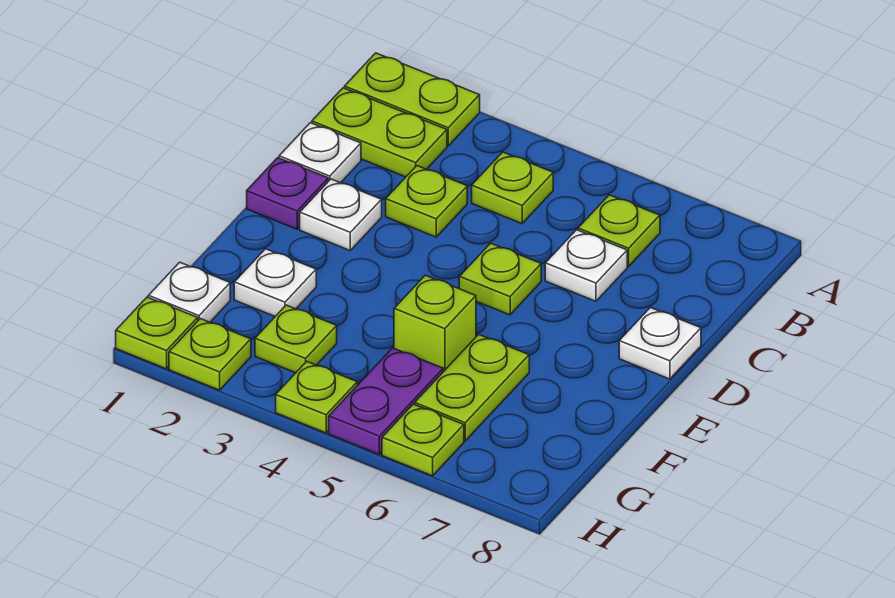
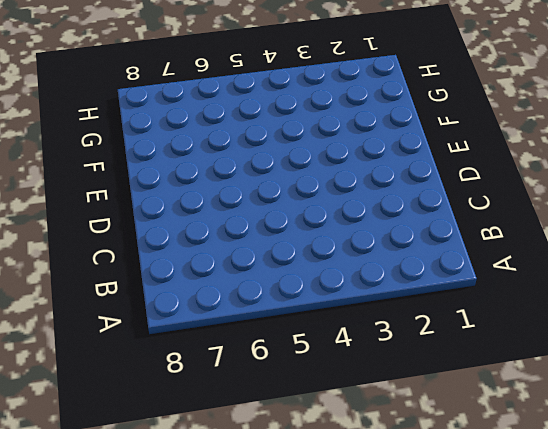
none -> lime plate A1:A2 level 1
none -> lime plate B1:B2 level 1
none -> lime plate B4 level 1

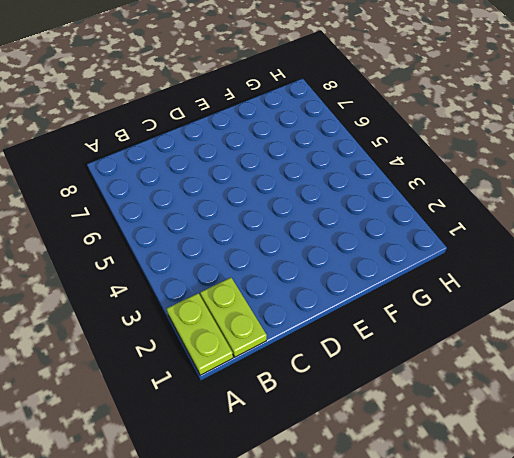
none -> lime plate B4 level 1
none -> lime plate B6 level 1
none -> white plate C1 level 1

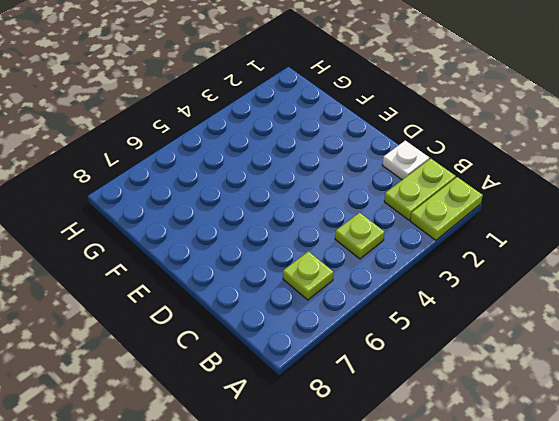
none -> lime plate C3 level 1
none -> white plate C6 level 1
none -> purple plate D1 level 1

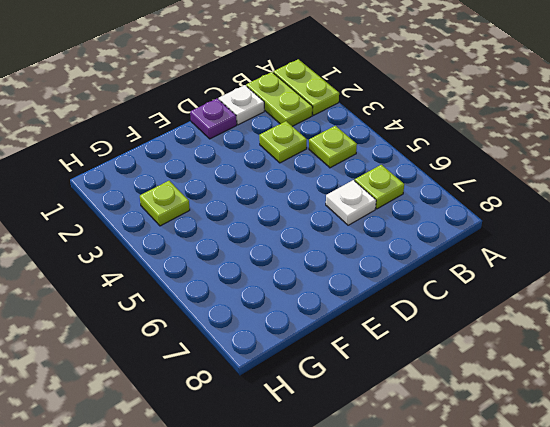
none -> white plate D2 level 1
none -> lime plate D5 level 1
none -> white plate D8 level 1

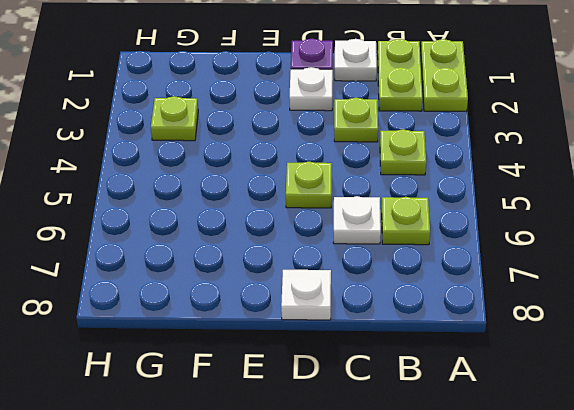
none -> white plate F2 level 1
none -> lime brick F5 level 1
none -> lime plate F6:G6 level 1

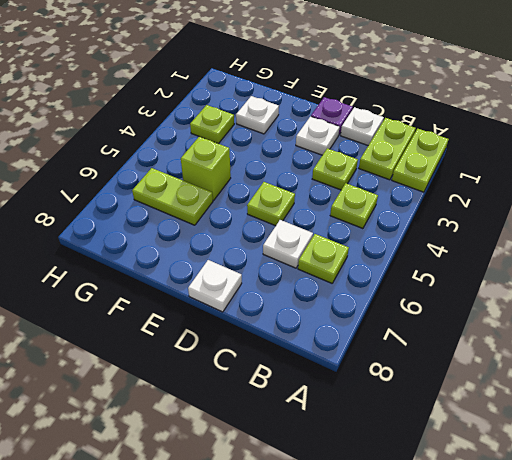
none -> white plate G1 level 1
none -> purple plate G5:H5 level 1
none -> lime plate H1 level 1

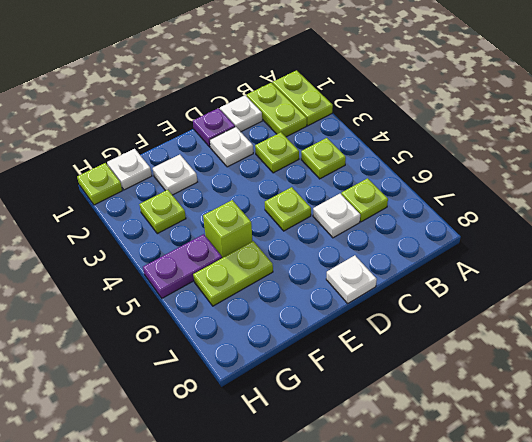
none -> lime plate H2 level 1
none -> lime plate H4 level 1
none -> lime plate H6 level 1

